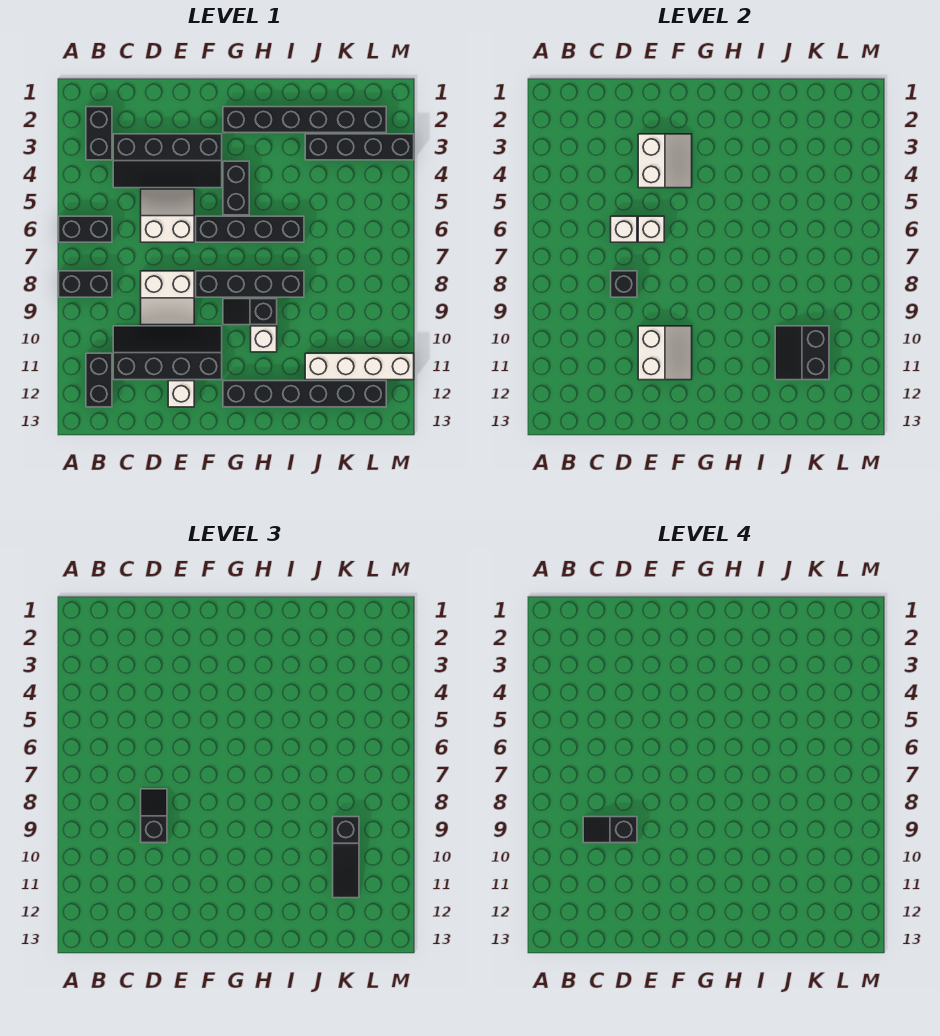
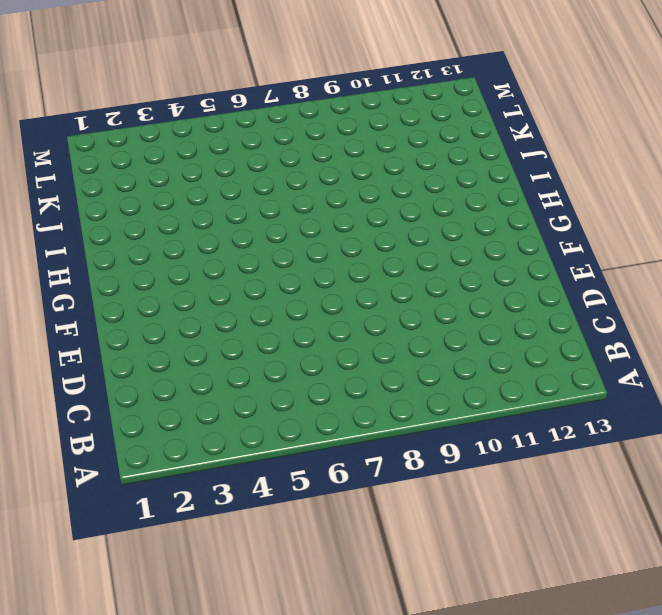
none -> black brick A6:B6 level 1
none -> black brick A8:B8 level 1
none -> black brick B2:B3 level 1

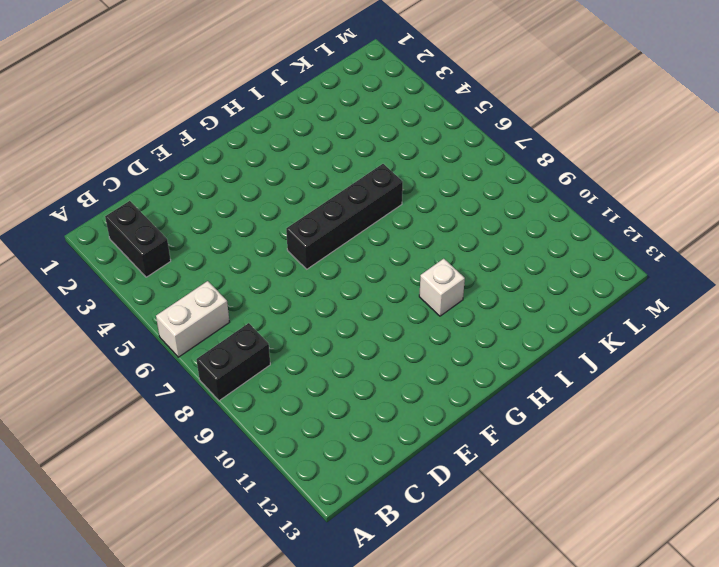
white brick A6:B6 level 1 -> black brick A6:B6 level 1
none -> black brick B11:B12 level 1
none -> black slope C3:F4 level 1 top 3
none -> black slope C10:F11 level 1 top 11

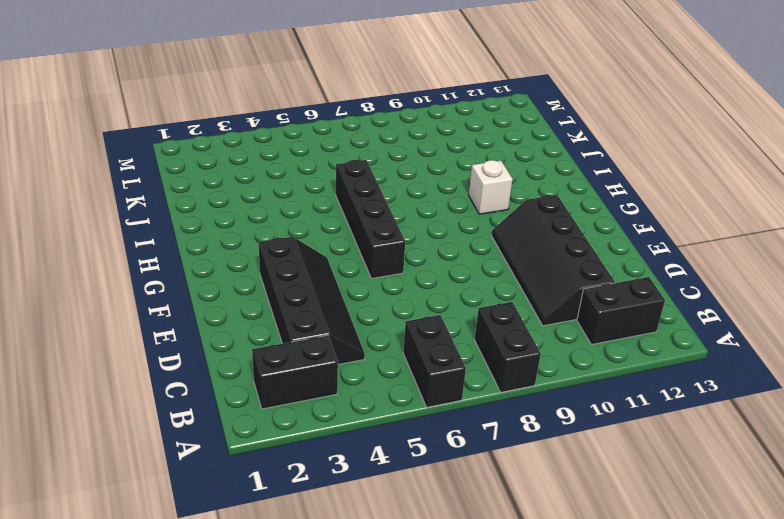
none -> white slope D5:E6 level 1 top 6
none -> white slope D8:E9 level 1 top 8
none -> white brick E12 level 1

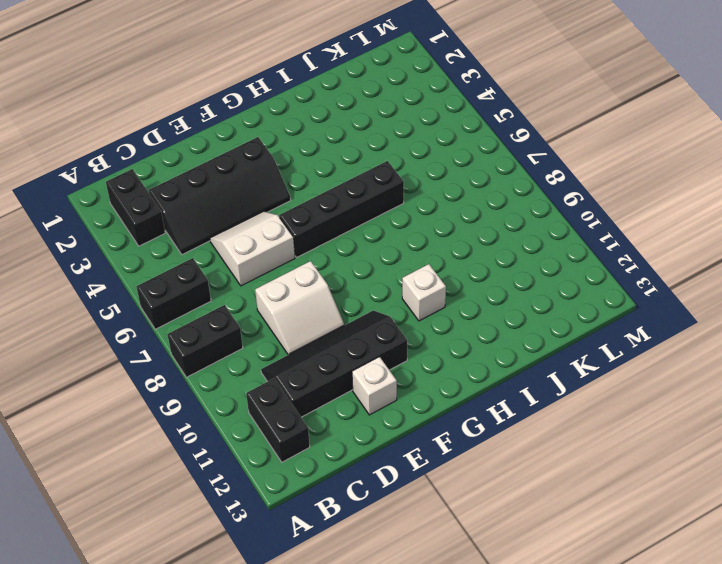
none -> black brick F8:I8 level 1
none -> black brick G2:L2 level 1
none -> black brick G4:G5 level 1

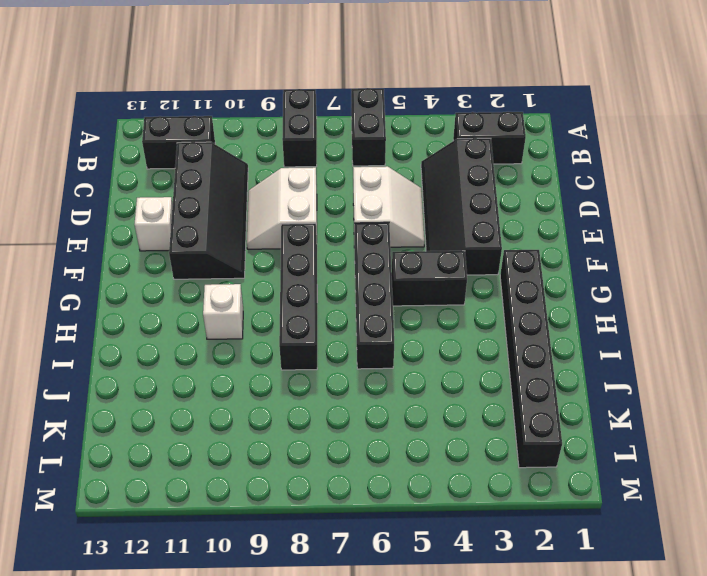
none -> black slope G9:H9 level 1 top H
none -> black brick G12:L12 level 1
none -> black brick J3:M3 level 1

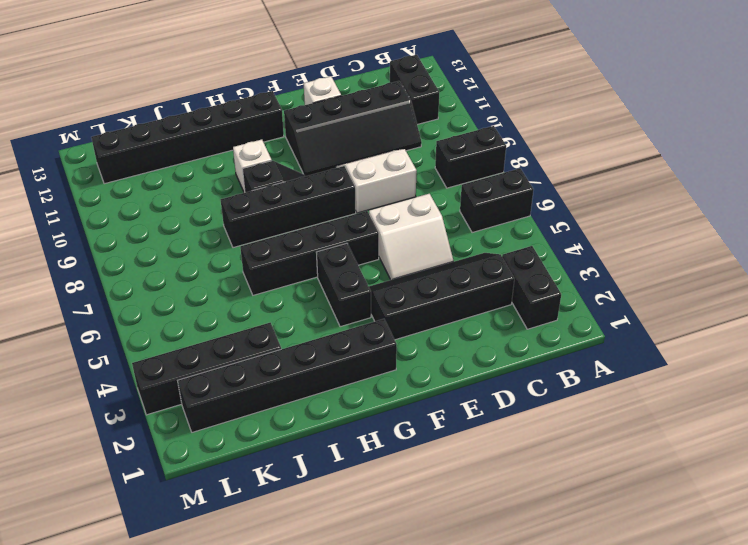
none -> white brick J11:M11 level 1
none -> white brick D6 level 2
none -> black brick D8 level 2

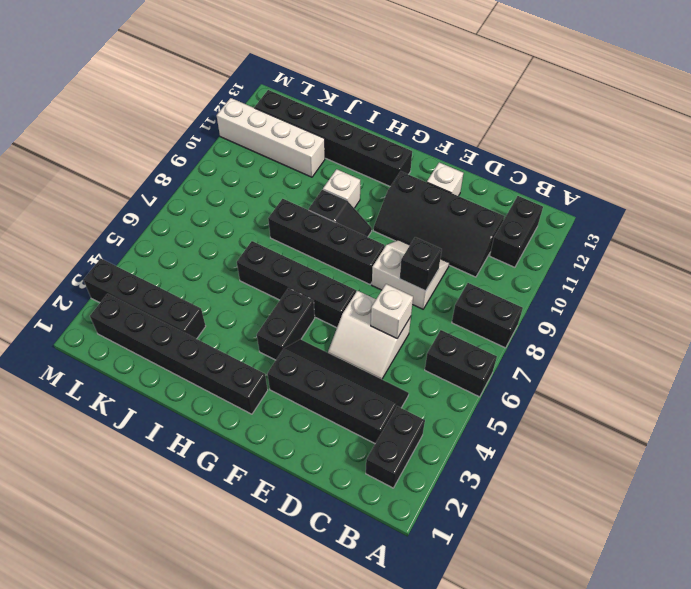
none -> white slope E3:F4 level 2 top E
none -> white brick E6 level 2
none -> white slope E10:F11 level 2 top E

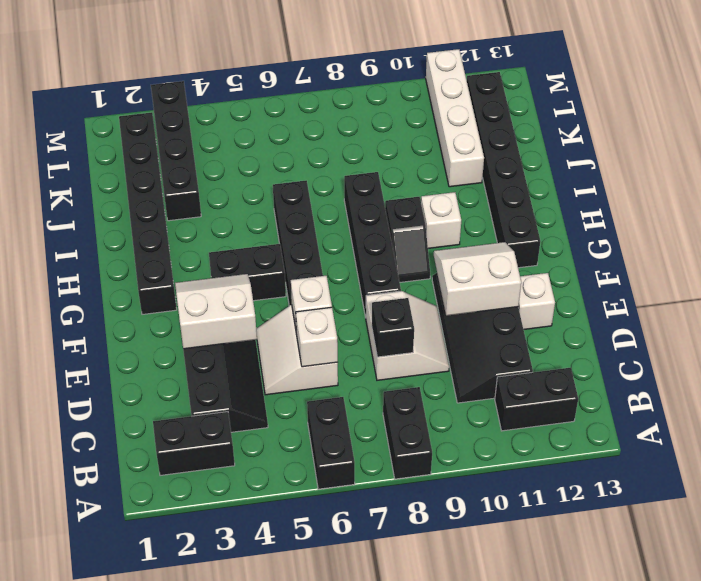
none -> black slope J10:K11 level 2 top K
none -> black slope D8:D9 level 3 top 9
none -> black slope K9:K11 level 3 top 9

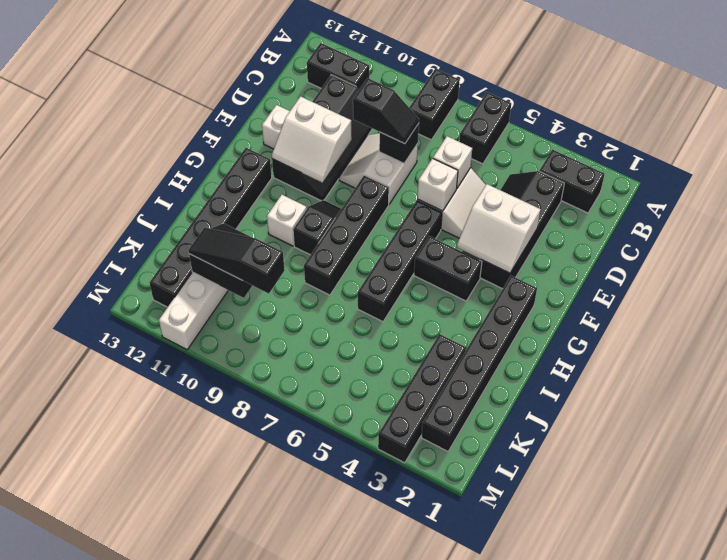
none -> black slope C9:D9 level 4 top D

